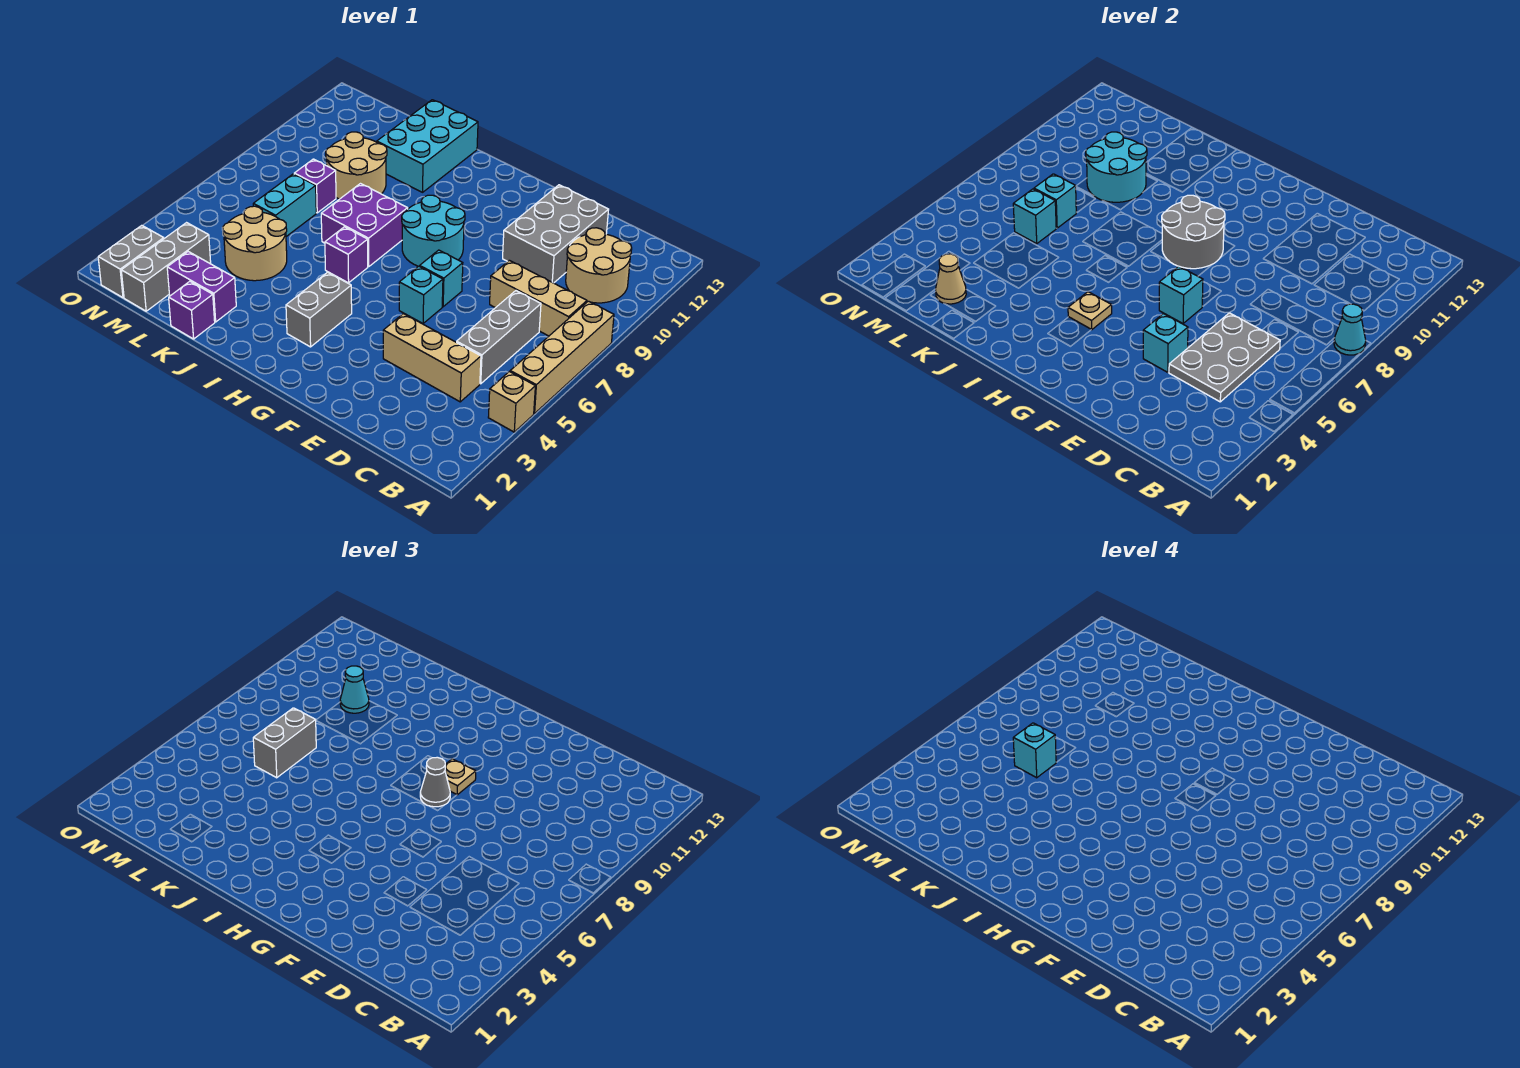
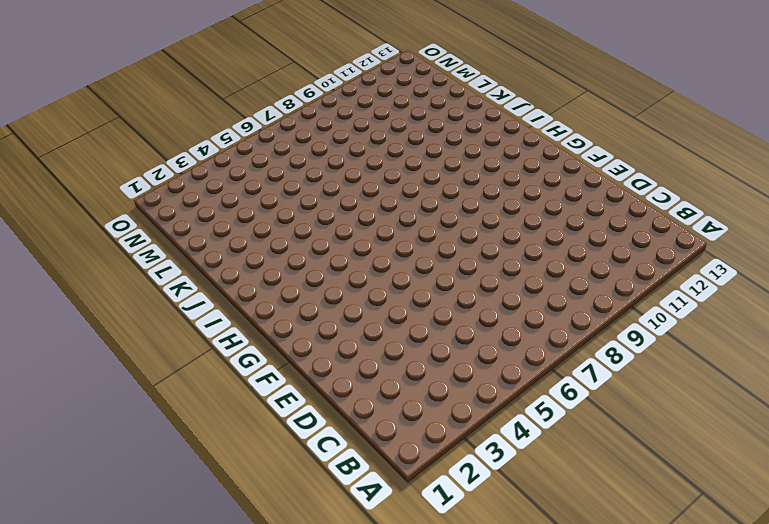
none -> tan brick A4 level 1
none -> tan brick A5:A8 level 1
none -> tan brick B8:D8 level 1
none -> tan round brick B10:C11 level 1

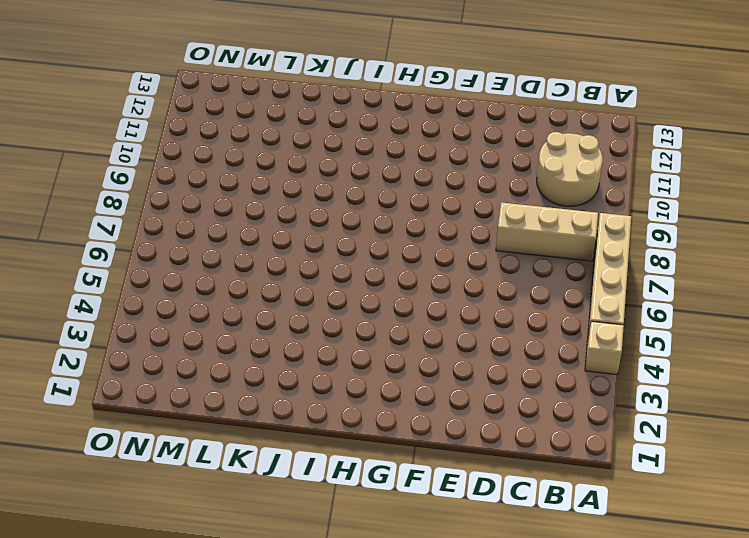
none -> tan brick C4:E4 level 1
none -> grey brick C5:C7 level 1
none -> grey brick D10:E12 level 1
none -> cyan brick F6 level 1

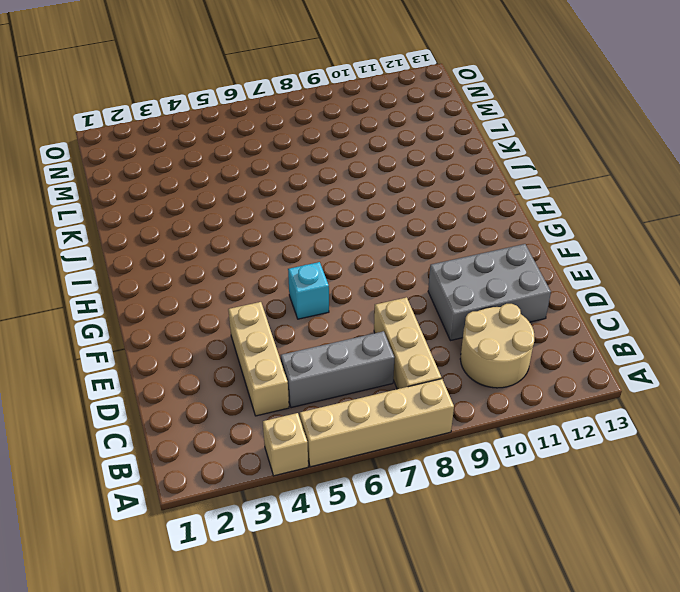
none -> cyan brick F7 level 1
none -> cyan round brick G8:H9 level 1
none -> grey brick H3:H4 level 1
none -> purple brick I6 level 1

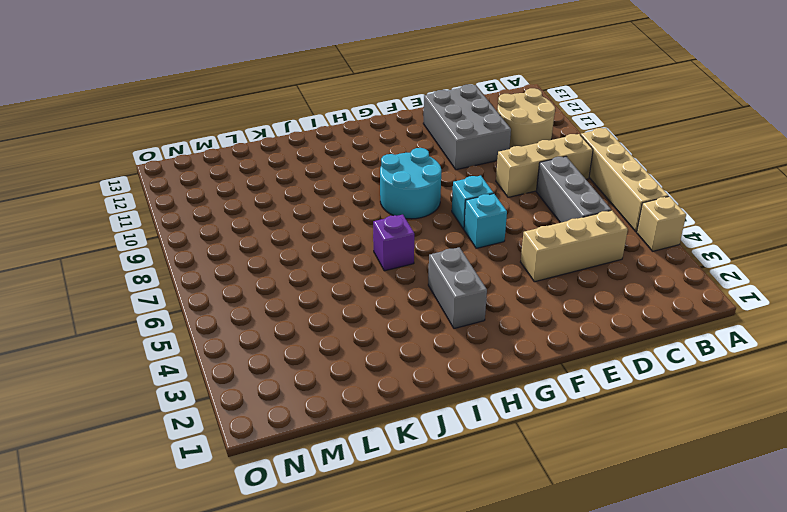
none -> purple brick I7:J8 level 1
none -> cyan brick J11:K13 level 1
none -> purple brick K1 level 1
none -> purple brick K2:L2 level 1

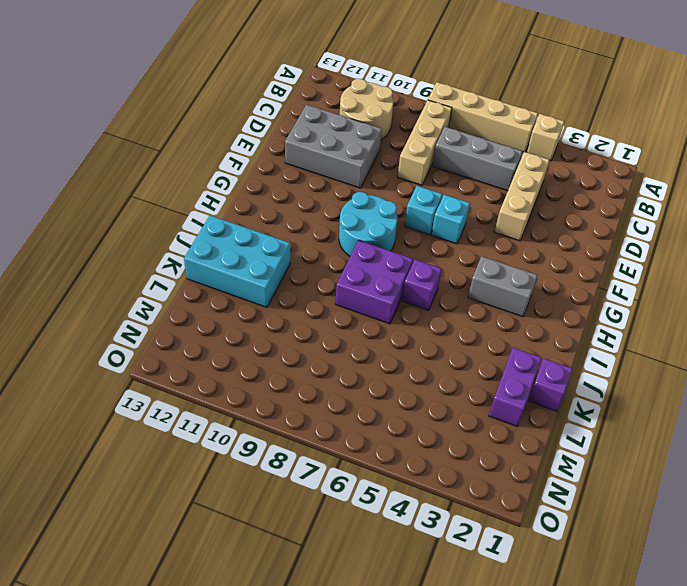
none -> tan round brick K4:L5 level 1
none -> tan round brick K9:L10 level 1
none -> cyan brick L6:L7 level 1
none -> purple brick L8 level 1

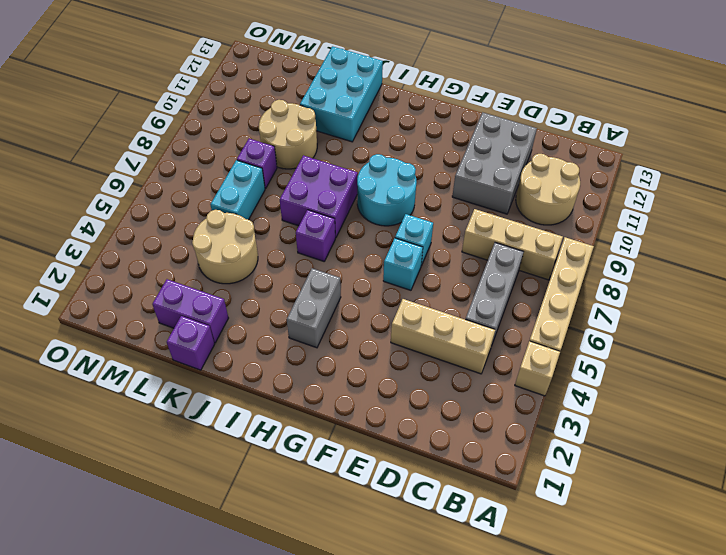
none -> grey brick M1:M3 level 1
none -> grey brick N1:N2 level 1
none -> cyan cone A8 level 2
none -> grey plate C4:D6 level 2

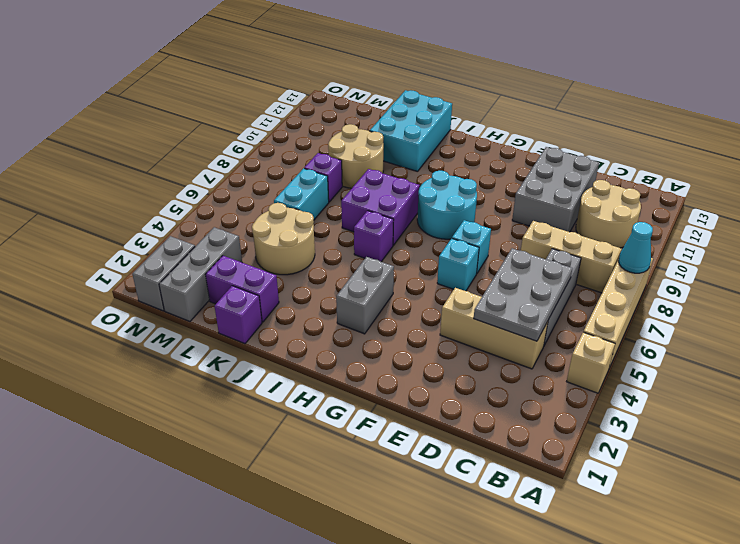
none -> cyan brick E4 level 2
none -> cyan brick F6 level 2
none -> grey round brick G8:H9 level 2
none -> tan plate H4 level 2

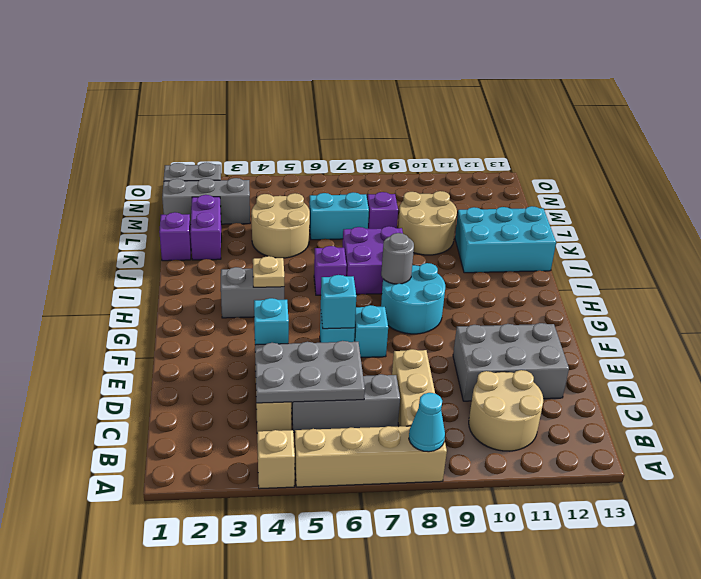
grey round brick H8 level 2 -> grey round brick G8:H9 level 2
none -> cyan round brick K9:L10 level 2
none -> tan cone L2 level 2
none -> cyan brick L6 level 2
none -> cyan brick L7 level 2

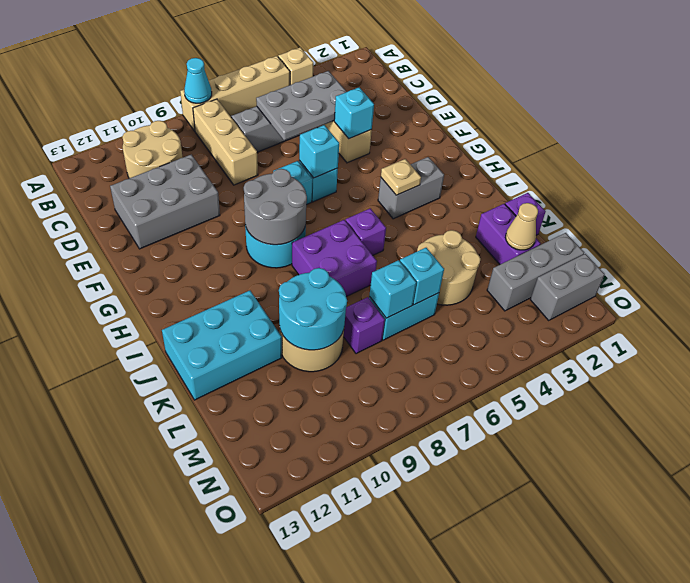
none -> grey cone G8 level 3
none -> tan plate G9 level 3
none -> grey brick L6:L7 level 3
none -> cyan cone L10 level 3

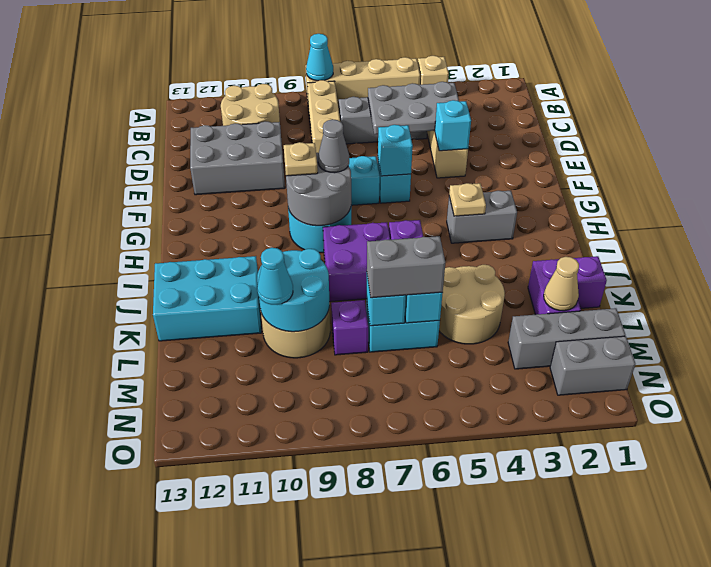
none -> cyan brick L6 level 4

